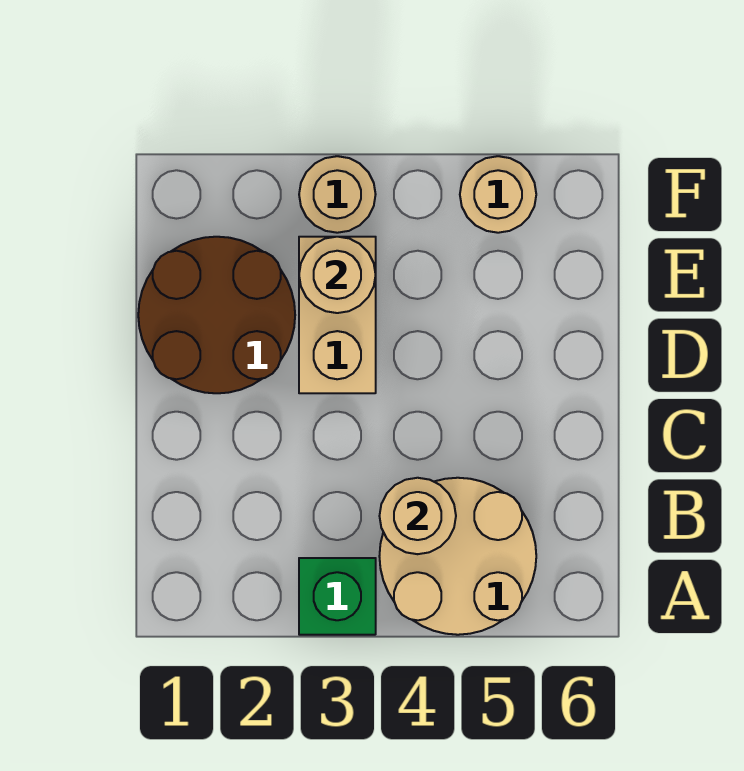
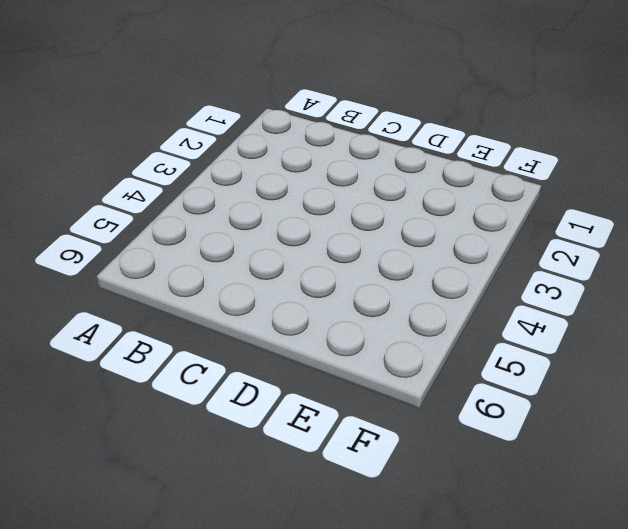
none -> green brick A3 level 1
none -> tan round brick A4:B5 level 1

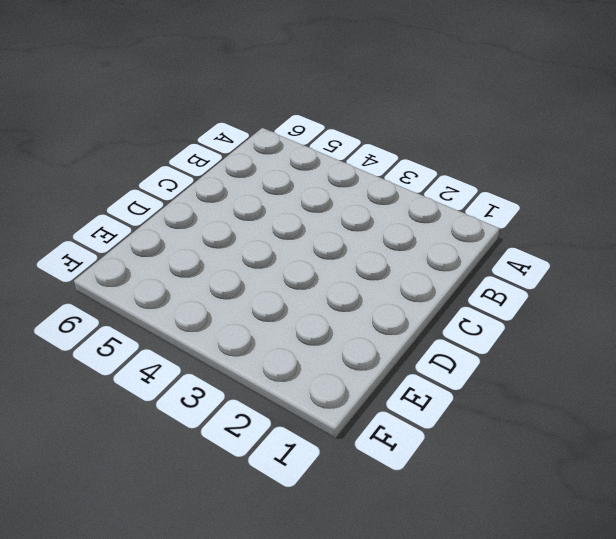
none -> green brick A3 level 1
none -> tan round brick A4:B5 level 1

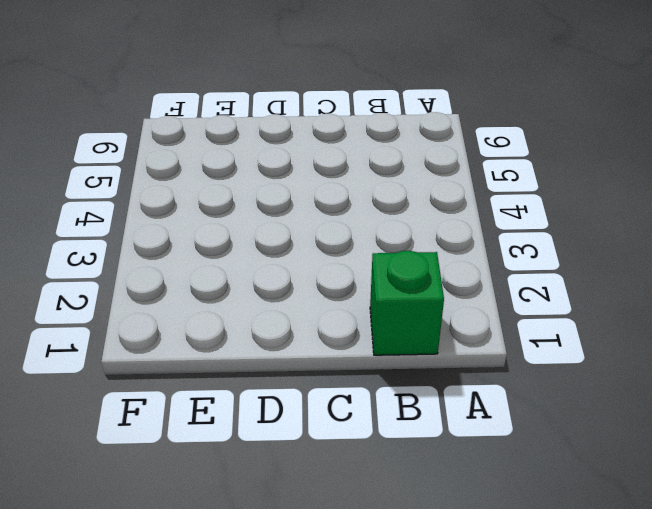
green brick B1 level 1 -> green brick A3 level 1
none -> tan round brick A4:B5 level 1
none -> brown round brick D1:E2 level 1

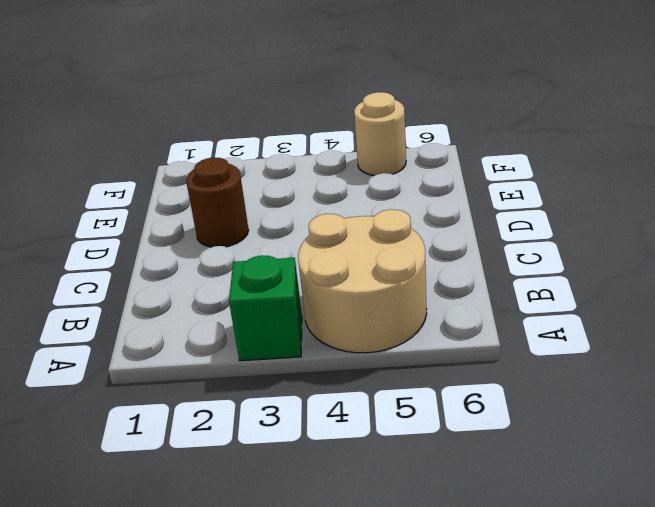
brown round brick D2 level 1 -> brown round brick D1:E2 level 1
none -> tan brick D3:E3 level 1
none -> tan round brick F3 level 1

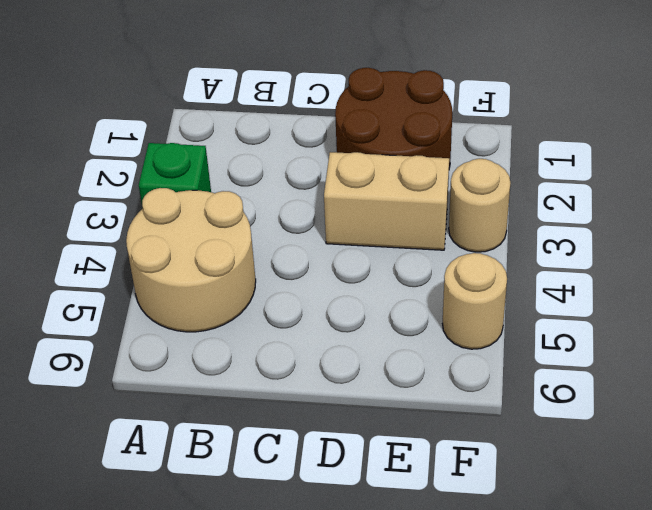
none -> tan round brick B4 level 2
none -> tan round brick E3 level 2

